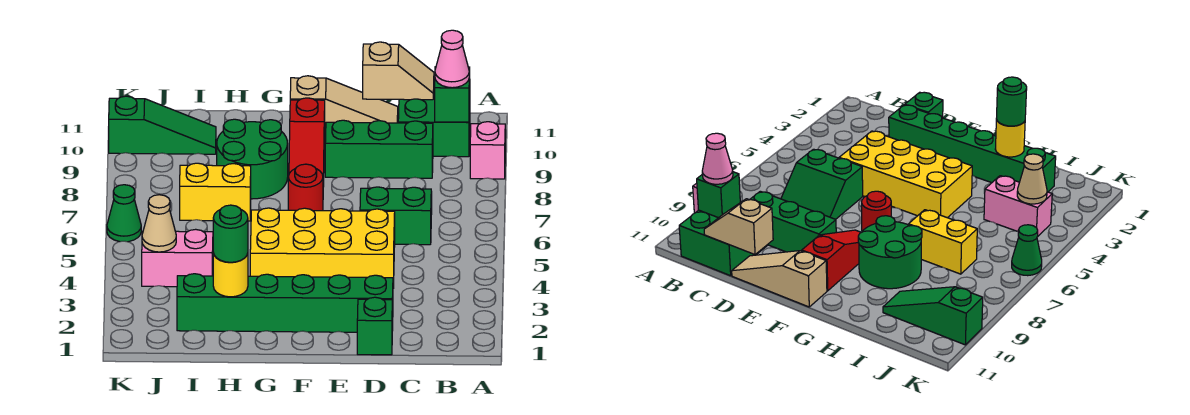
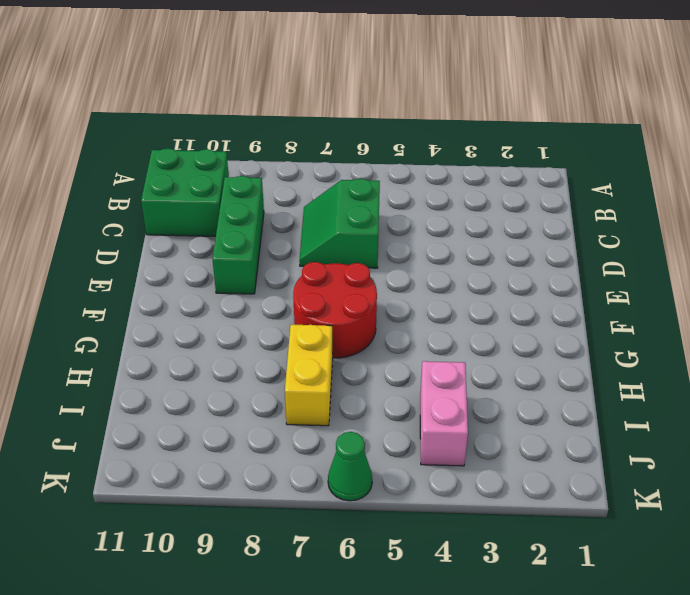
red round brick F6:G7 level 1 -> red round brick F7 level 1
none -> pink brick A9 level 1
none -> green brick D1 level 1
none -> green brick D2:I2 level 1

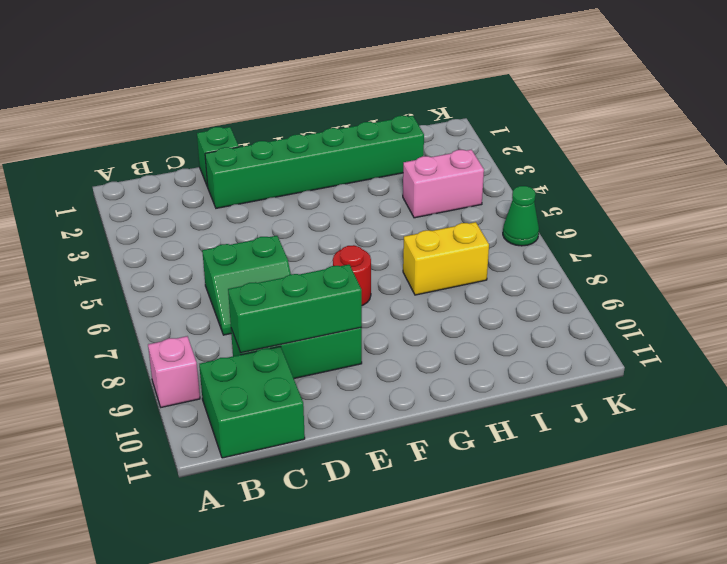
green brick C9:E9 level 2 -> none
none -> yellow brick D4:G5 level 1
none -> tan slope D11:F11 level 1 top F
none -> red slope F8:F10 level 1 top 10

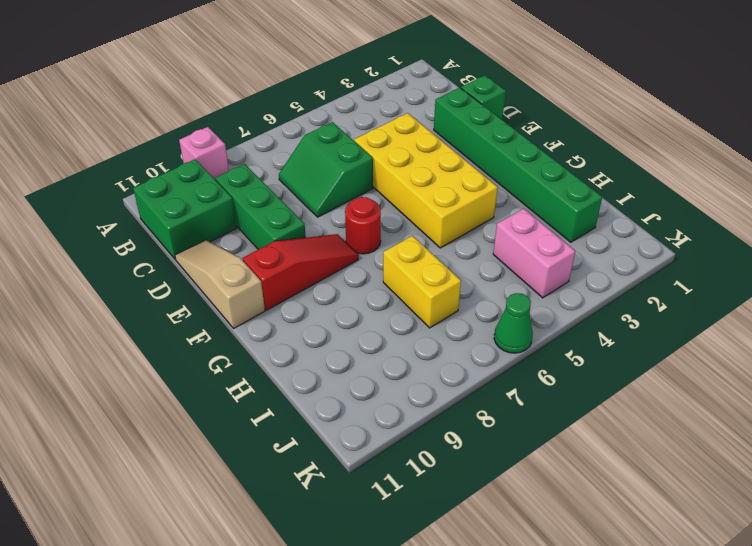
none -> green round brick G8:H9 level 1
none -> green slope I10:K10 level 1 top K
none -> green brick B10 level 2

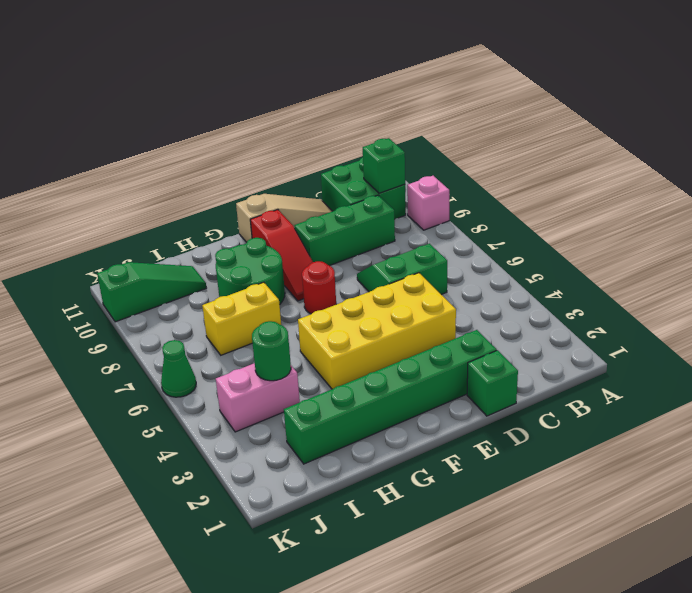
green round brick I4 level 2 -> green round brick H2 level 3
none -> tan slope C11:D11 level 2 top D
none -> yellow round brick H2 level 2
none -> tan cone J4 level 2

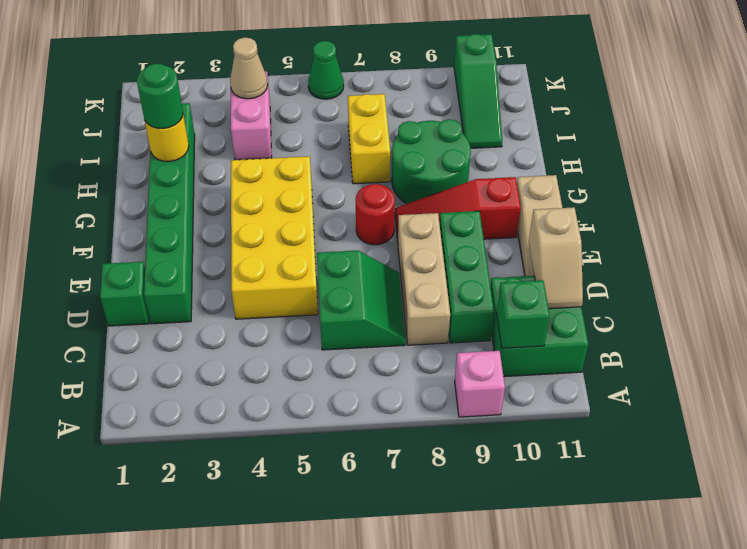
tan brick C8:E8 level 1 -> none
none -> pink cone B10 level 3

